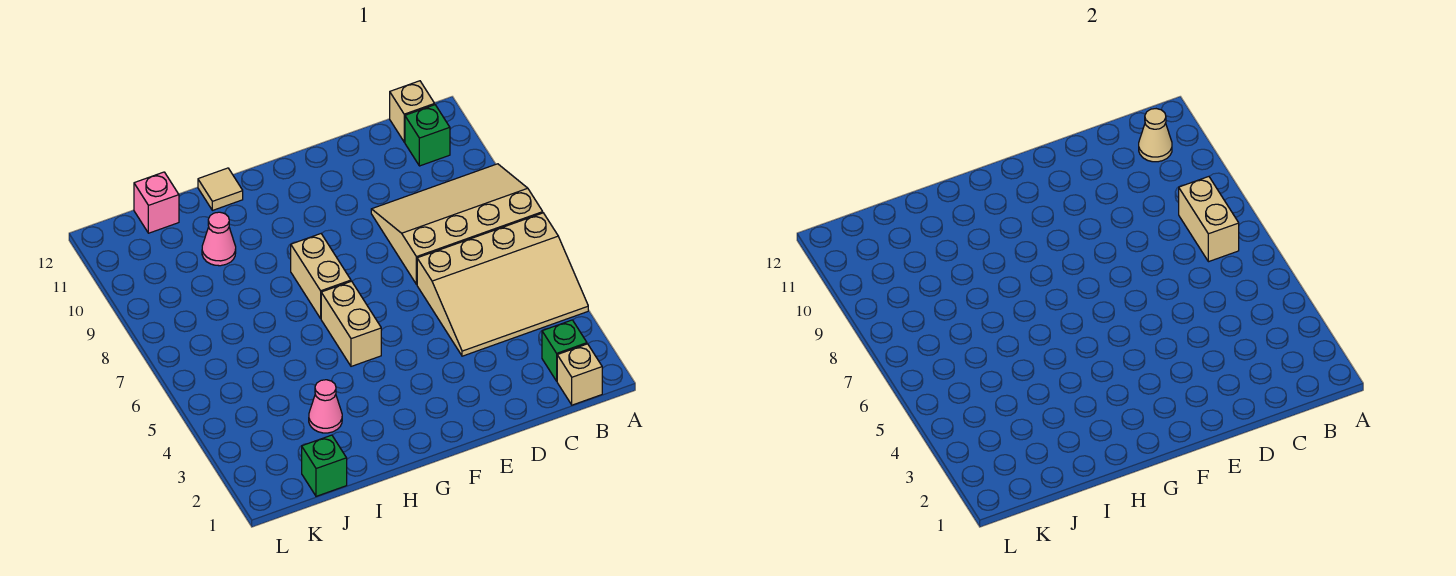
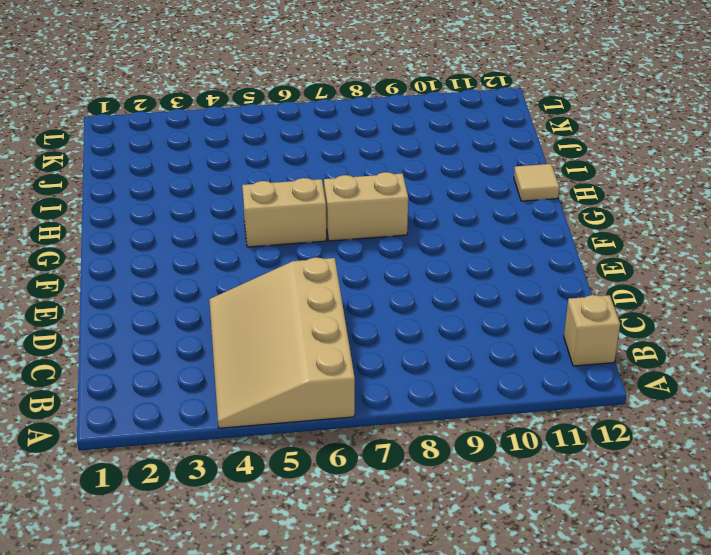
none -> tan slope A7:D9 level 1 top 7
none -> tan brick B1 level 1
none -> green brick B2 level 1

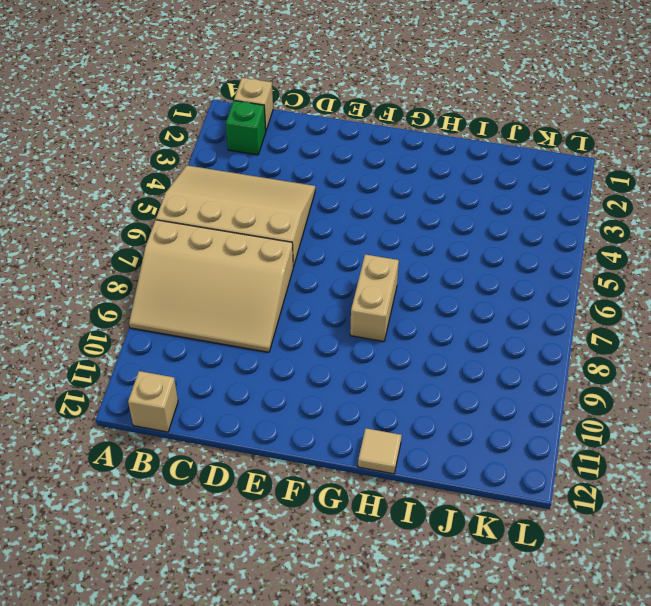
none -> green brick B11 level 1
none -> tan brick G5:G6 level 1
none -> pink cone I3 level 1

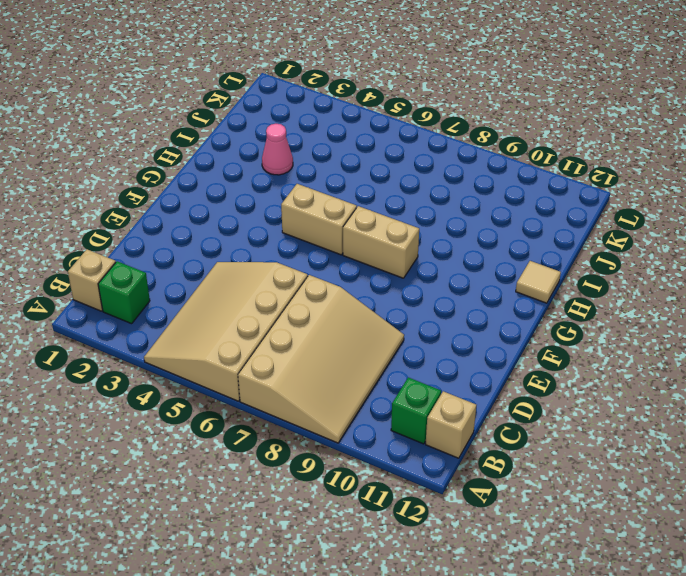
none -> pink cone I10 level 1
none -> green brick J1 level 1
none -> pink brick J12 level 1

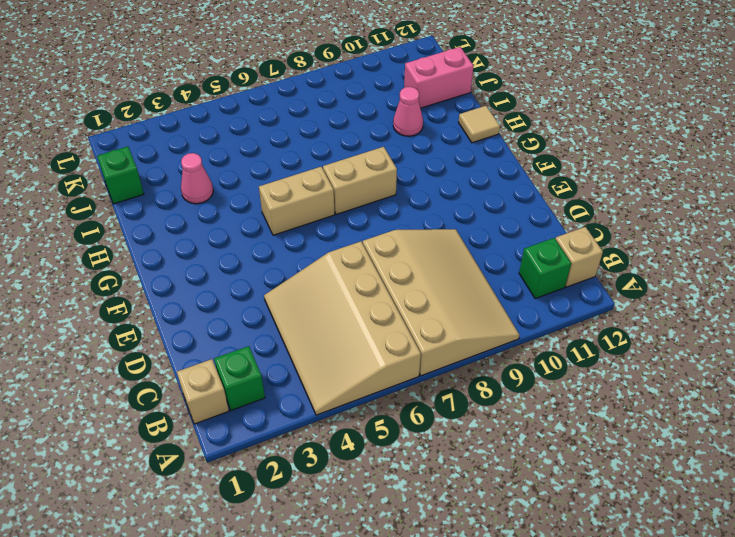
pink brick J11:J12 level 1 -> pink brick J12 level 1
none -> tan brick B7:B8 level 2
none -> tan cone B11 level 2

